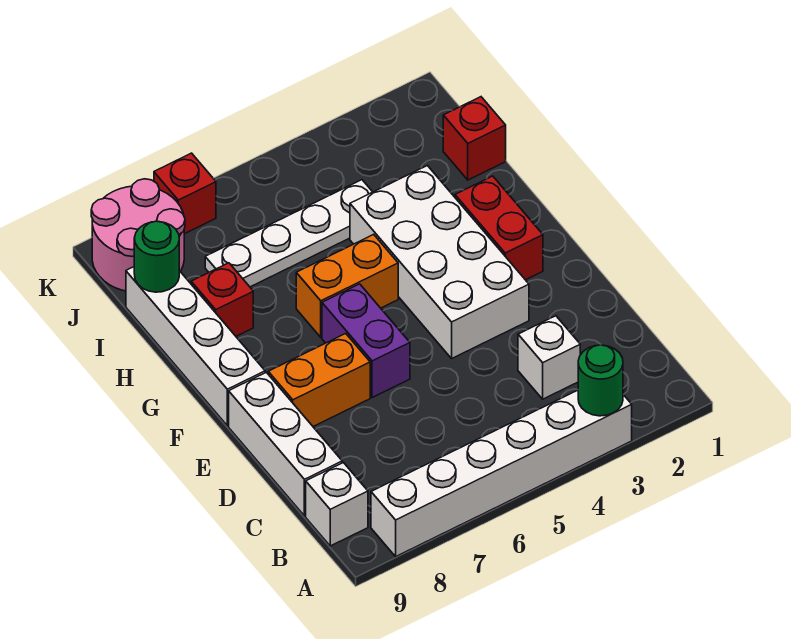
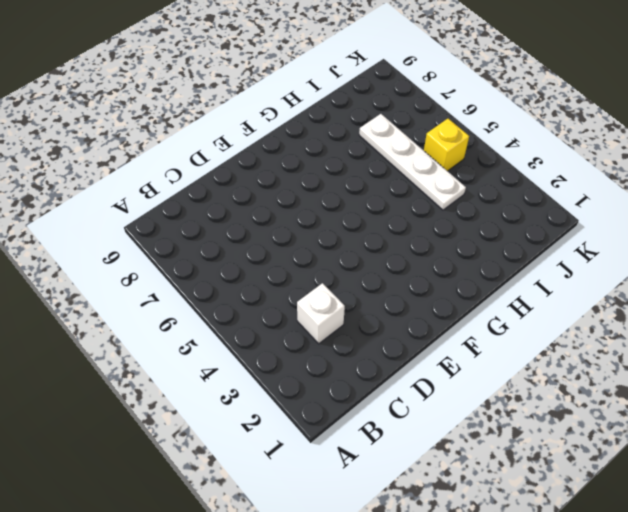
yellow brick J5 level 1 -> none
none -> white brick A3:A8 level 1
none -> white brick B9 level 1
none -> white brick C9:E9 level 1

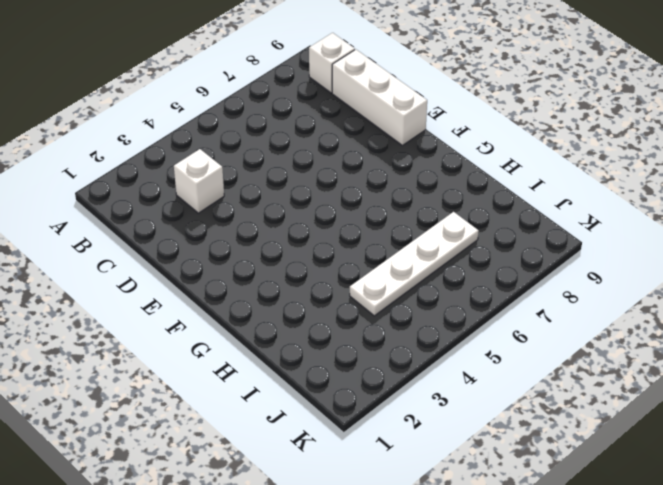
none -> white brick A3:A8 level 1
none -> white brick E3:H4 level 1
none -> purple brick E6:F6 level 1

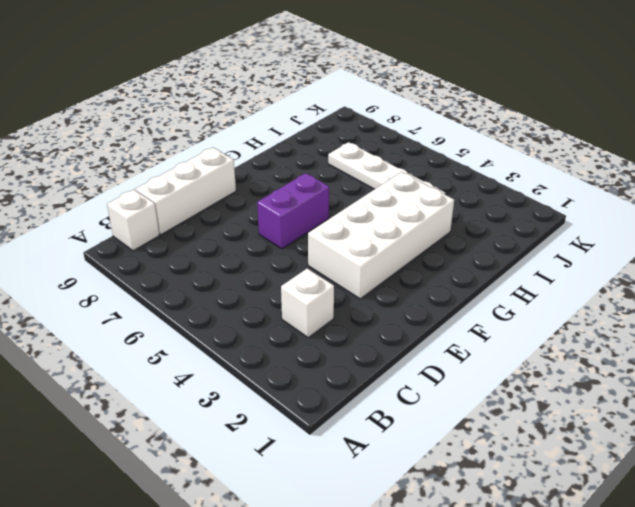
none -> white brick A3:A8 level 1
none -> orange brick E7:E8 level 1
none -> red brick F2:G2 level 1

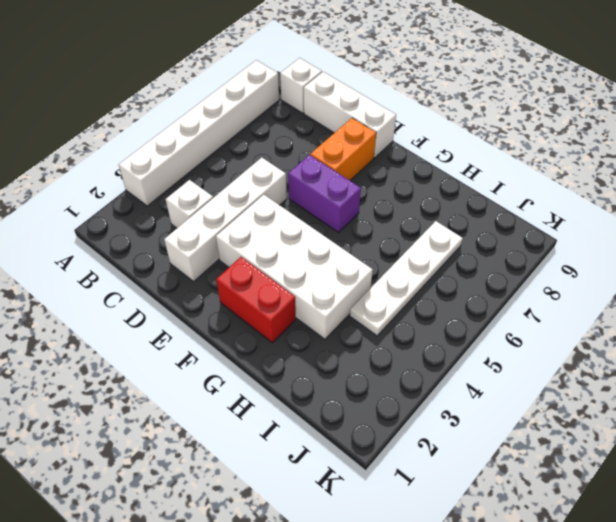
white brick D2:D5 level 1 -> white brick F9:I9 level 1
none -> orange brick G5:G6 level 1
none -> red brick H8 level 1
none -> red brick I1 level 1

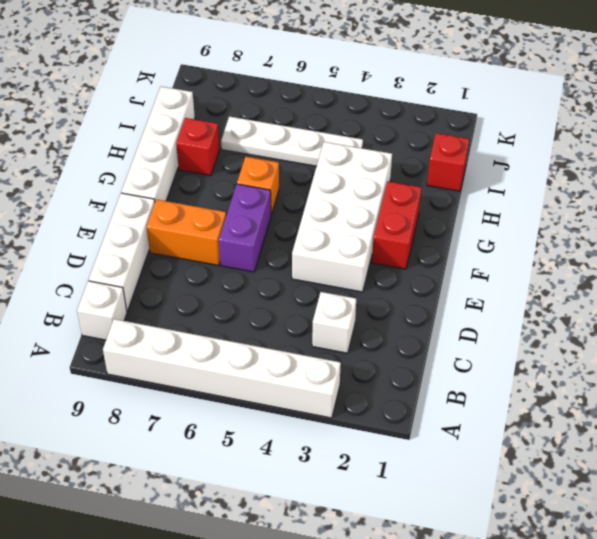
orange brick G6 level 1 -> orange brick G5:G6 level 1
none -> pink round brick J8:K9 level 1
none -> red brick K7 level 1
none -> green round brick A3 level 2

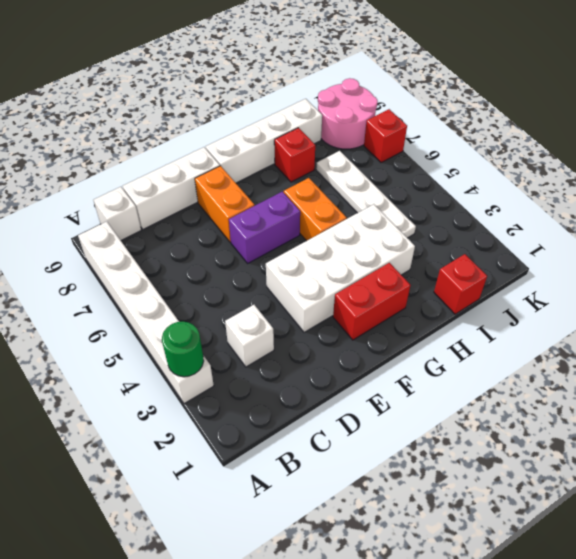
none -> green round brick I9 level 2

